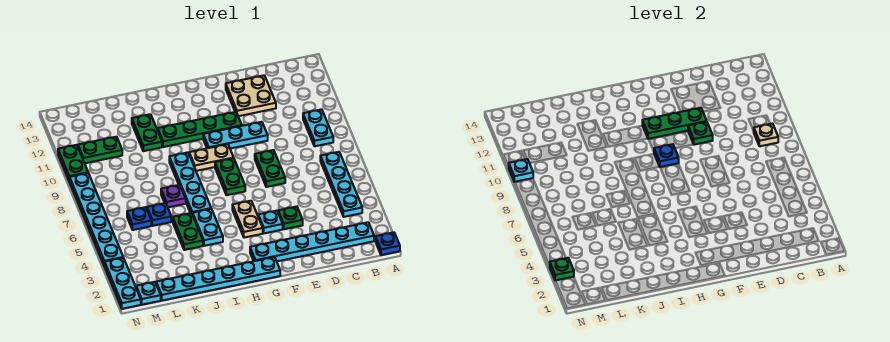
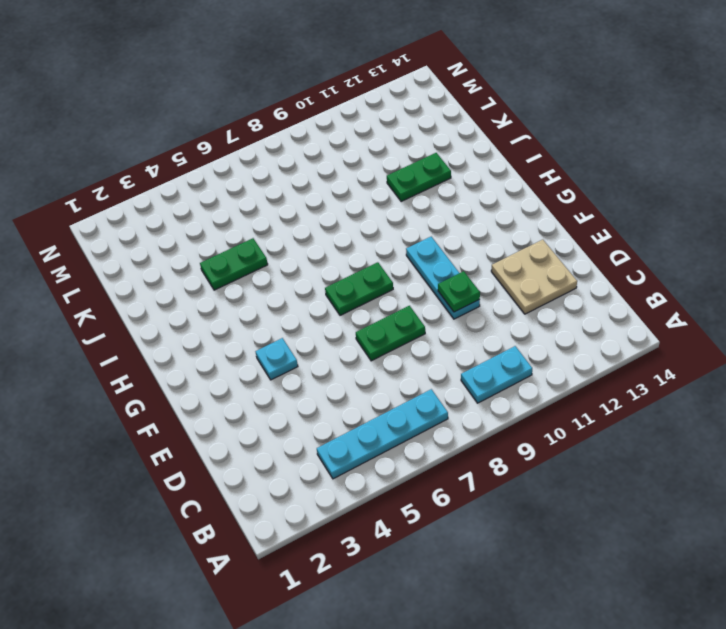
none -> blue plate A1 level 1
none -> cyan plate B2:G2 level 1
none -> green plate E4 level 1
none -> green plate F11:I11 level 1

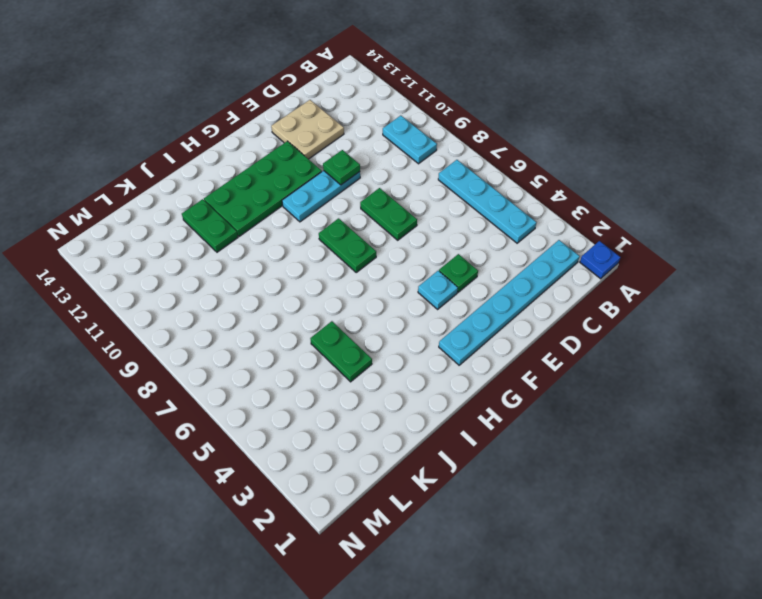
green plate F11:I12 level 1 -> green plate F11:I11 level 1
none -> cyan plate G1:L1 level 1
none -> tan plate G4:G5 level 1
none -> tan plate G9:H9 level 1
none -> cyan plate I4:I5 level 1

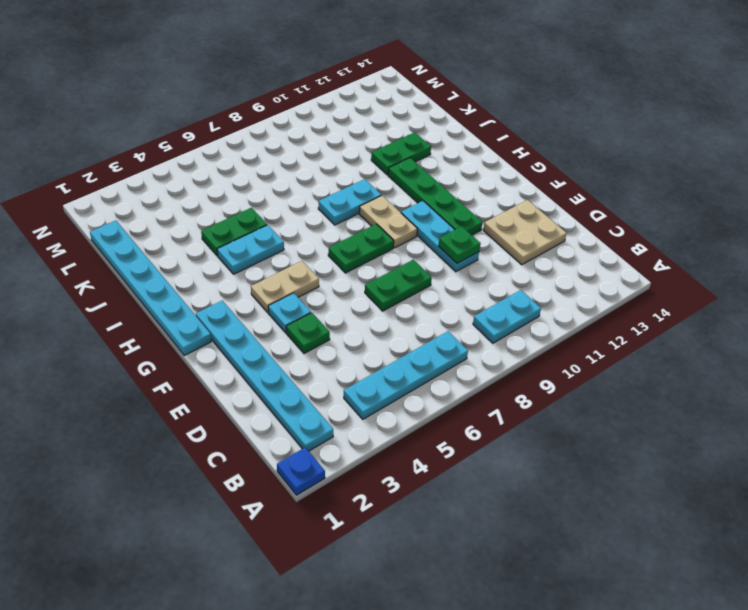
cyan plate I8:I9 level 1 -> cyan plate I6:I9 level 1
none -> purple plate J7 level 1
none -> blue plate K6 level 1
none -> blue plate L6 level 1
none -> green plate L11:M11 level 1

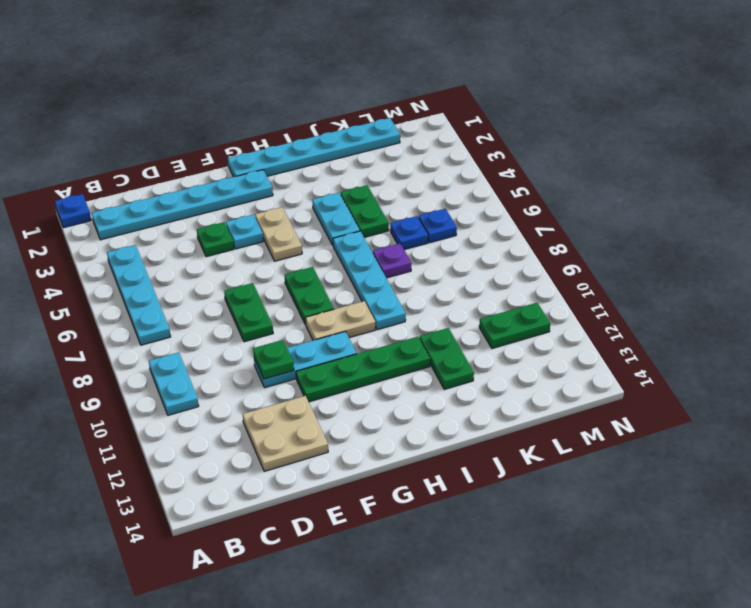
none -> cyan plate M1 level 1
none -> cyan plate N1:N3 level 1
none -> cyan plate N4:N9 level 1
none -> green plate N10:N11 level 1

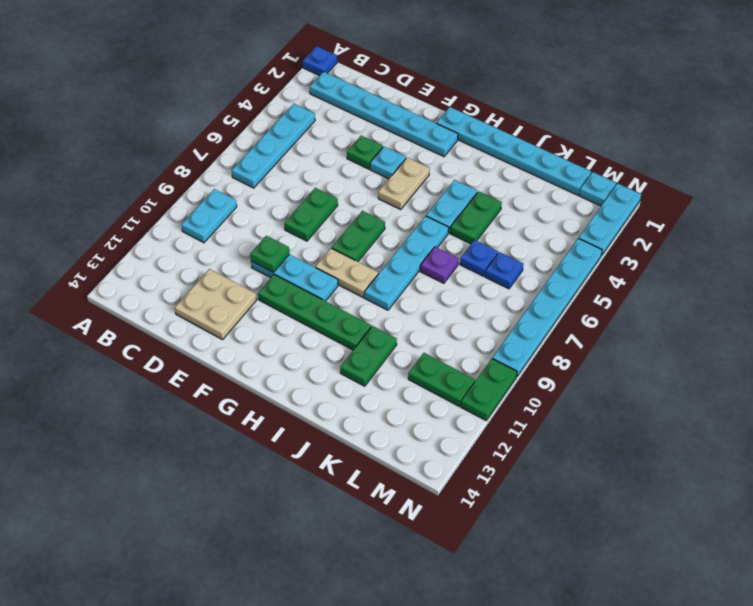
none -> tan plate B9 level 2
none -> green plate E11:G11 level 2
none -> blue plate G9 level 2
none -> green plate N3 level 2

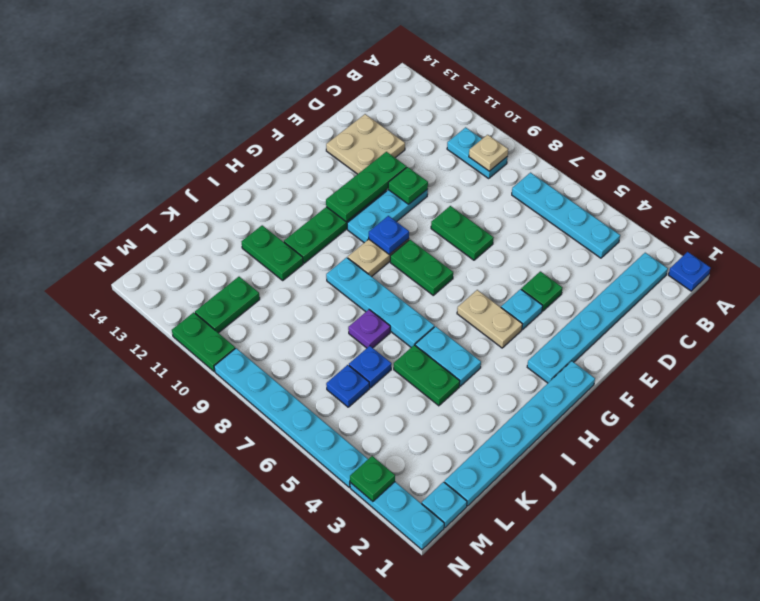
none -> cyan plate N10 level 2

